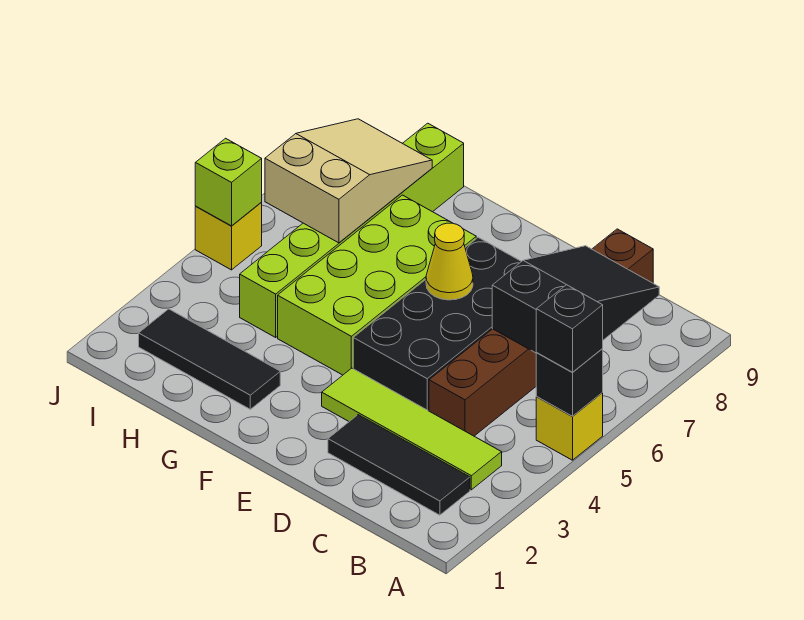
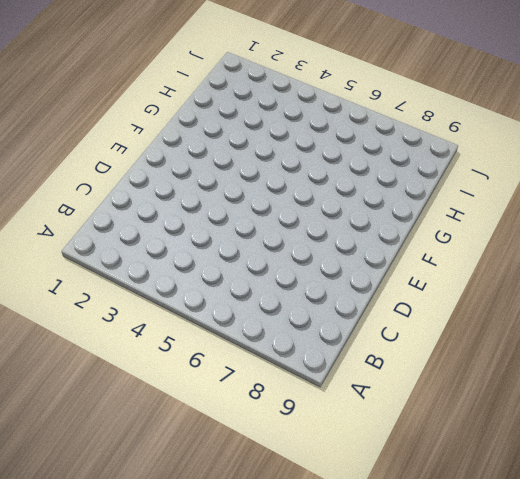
none -> yellow brick A5 level 1
none -> black tile B2:D2 level 1
none -> lime tile B3:E3 level 1

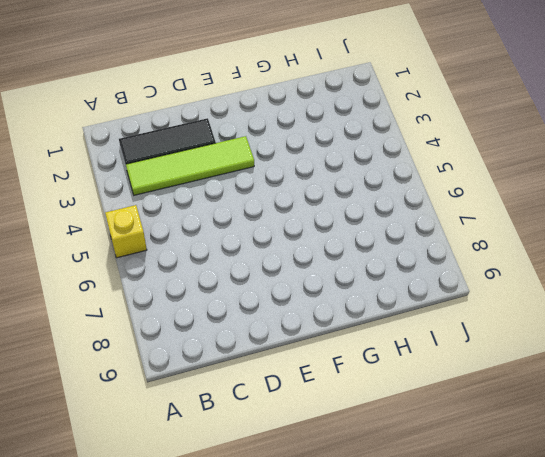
none -> brown brick C4:C9 level 1
none -> black brick D4:E7 level 1
none -> lime brick F4:G7 level 1

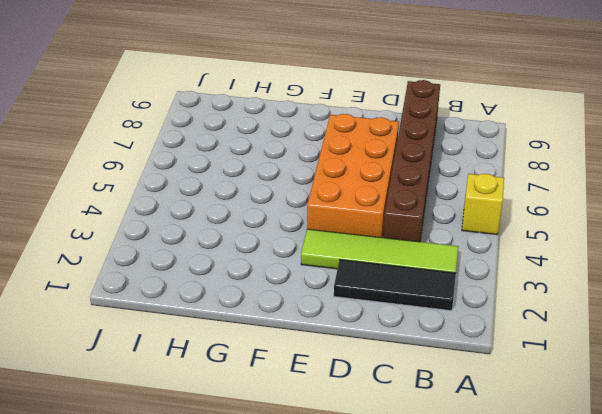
orange brick D4:E7 level 1 -> black brick D4:E7 level 1
none -> lime brick F4:G7 level 1
none -> black tile G2:I2 level 1
none -> lime brick H4:H9 level 1

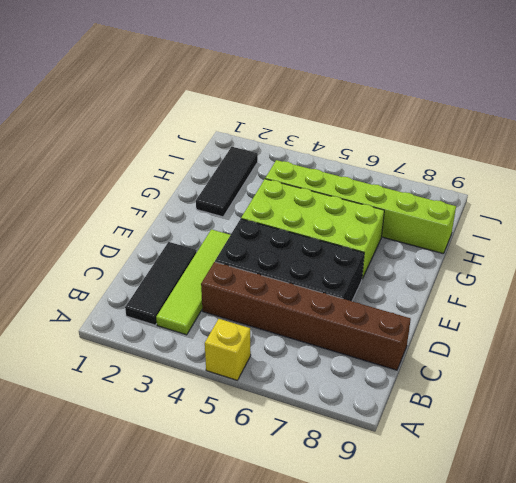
none -> yellow brick J5 level 1
none -> black brick A5 level 2
none -> black slope B6:C8 level 2 top 6

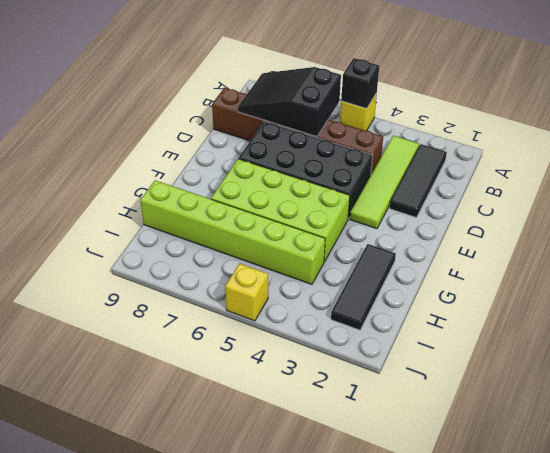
none -> yellow cone E6 level 2
none -> tan slope H6:I8 level 2 top 6
none -> lime brick J5 level 2

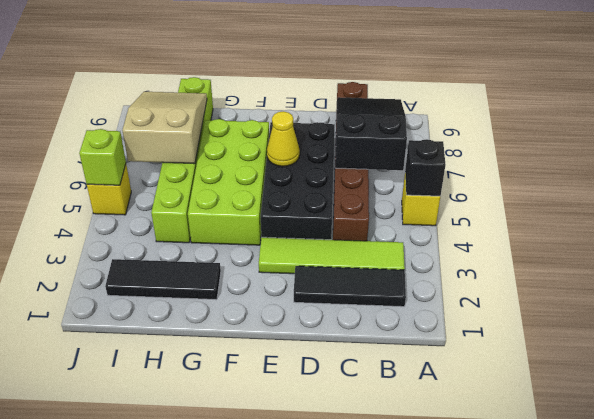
none -> black brick A5 level 3

